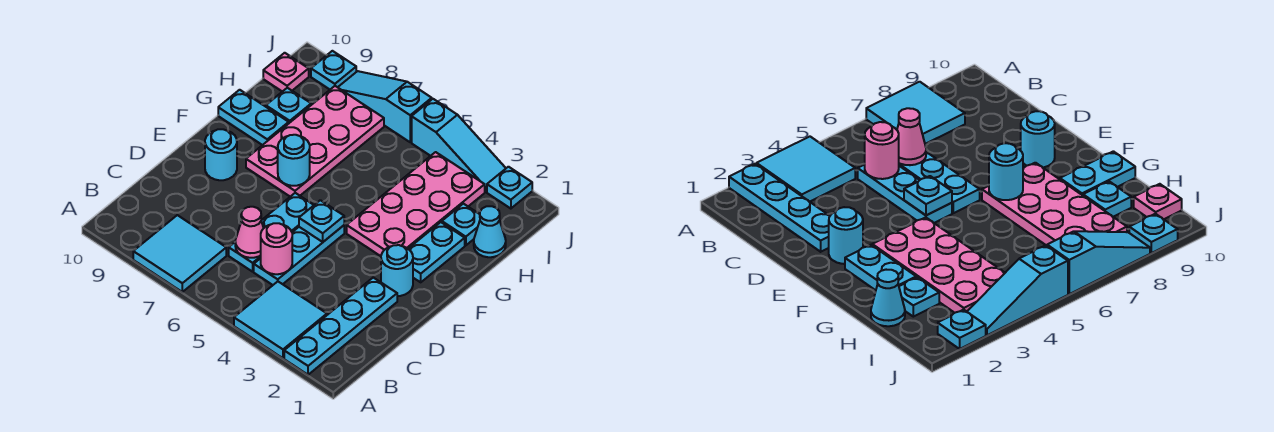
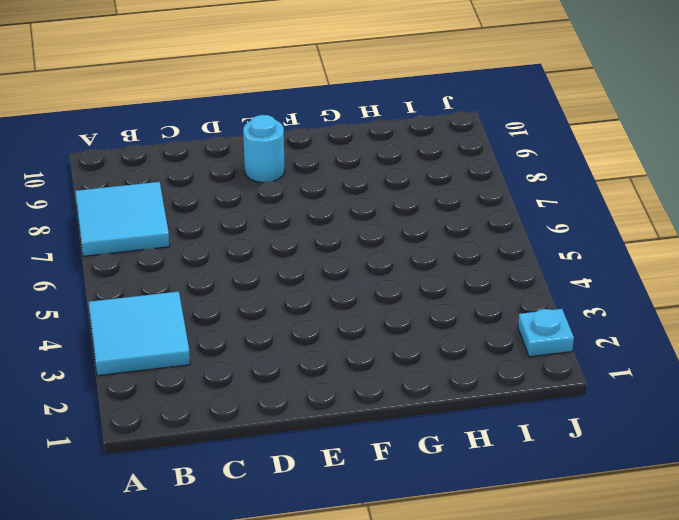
none -> cyan plate A2:D2 level 1
none -> cyan plate C5:E5 level 1
none -> cyan plate C6:E6 level 1

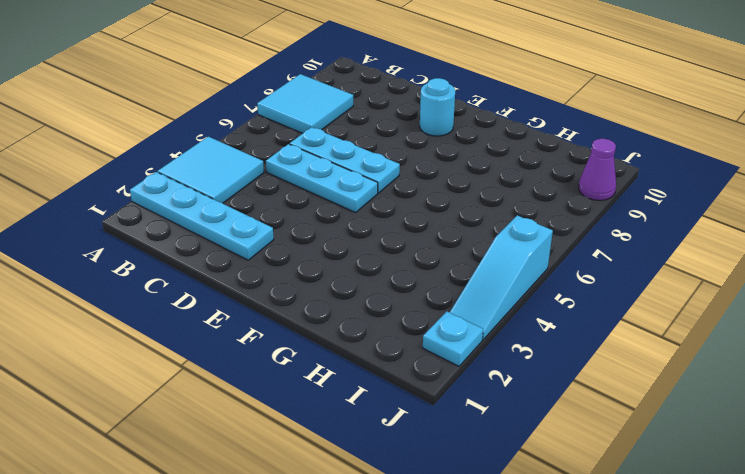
purple cone J9 level 1 -> cyan plate J9 level 1
none -> cyan round brick E2 level 1
none -> cyan plate F2:G2 level 1
none -> pink plate F3:I4 level 1

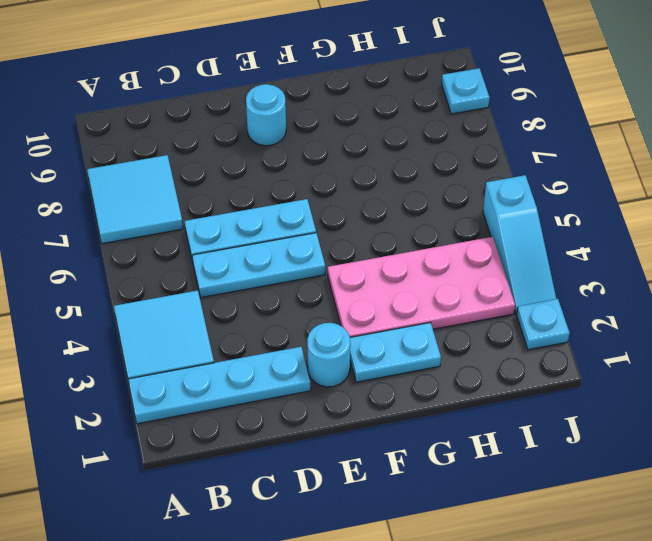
none -> pink plate F7:I8 level 1
none -> cyan plate G9:G10 level 1
none -> cyan cone H1 level 1

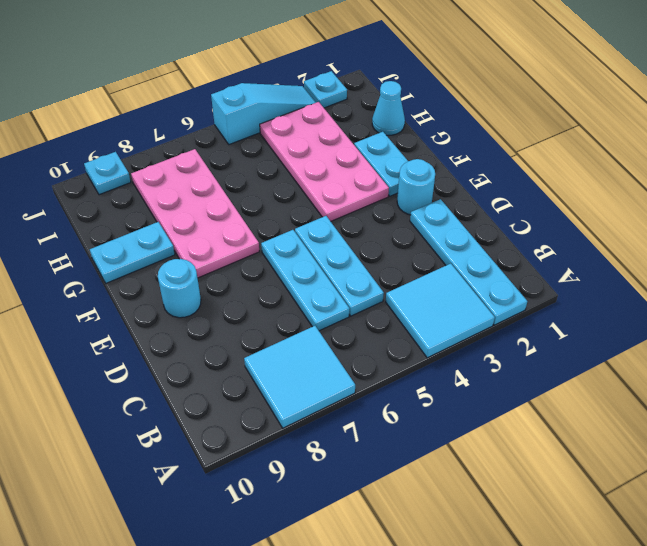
none -> cyan plate H2 level 1
none -> cyan plate H9 level 1
none -> pink plate I10 level 1

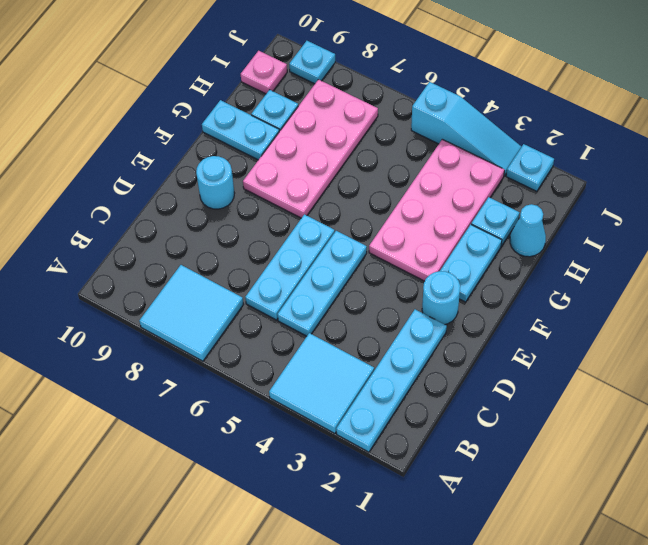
none -> cyan slope J6:J8 level 1 top 6
none -> pink round brick C5 level 2
none -> pink cone C6 level 2

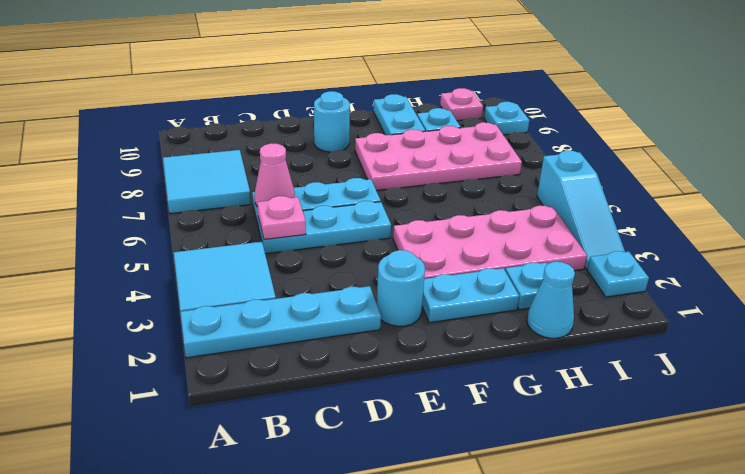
pink plate C5 level 2 -> pink round brick C5 level 2
none -> cyan slope J6:J8 level 1 top 6
none -> cyan plate E5 level 2
none -> cyan round brick F7 level 2

